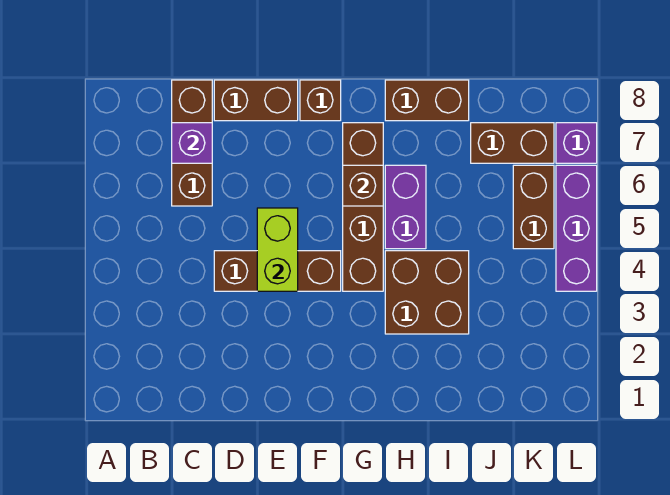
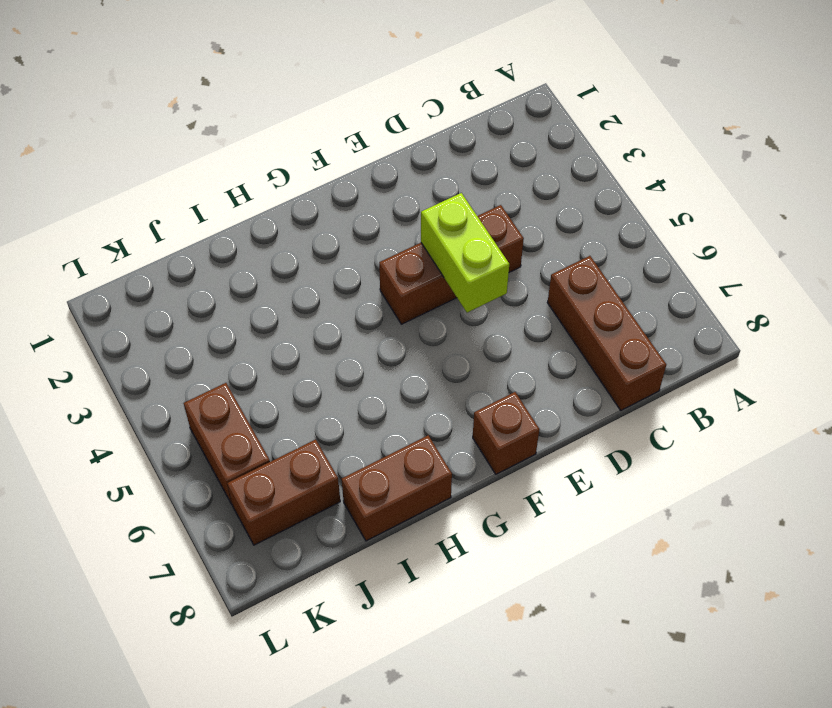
none -> brown brick D8:E8 level 1
none -> brown brick G4:G7 level 1
none -> brown brick H3:I4 level 1

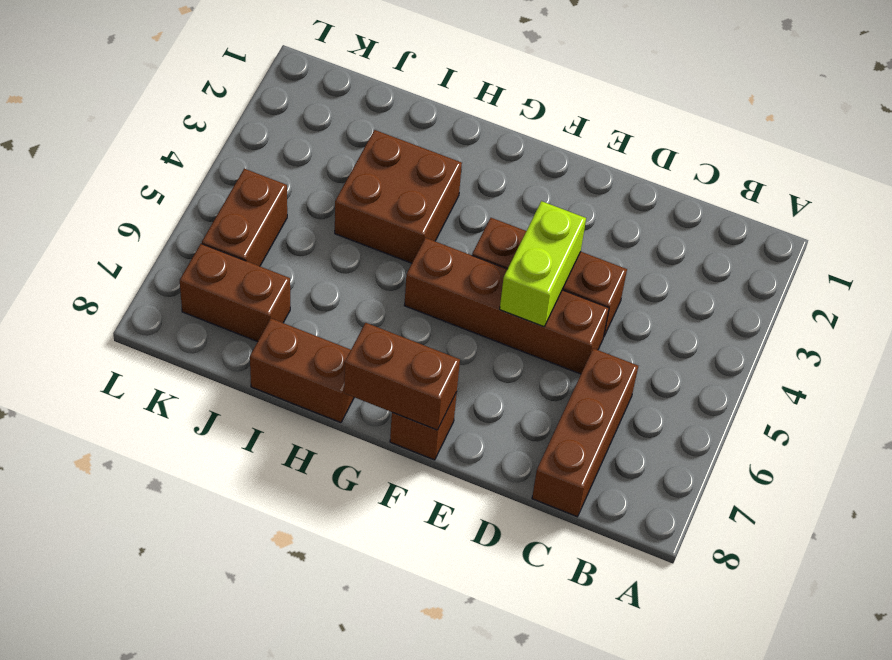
brown brick D5:G5 level 1 -> brown brick G4:G7 level 1
brown brick F8:G8 level 2 -> brown brick D8:E8 level 1
none -> purple brick H5:H6 level 1
none -> purple brick L4:L6 level 1
none -> purple brick L7 level 1

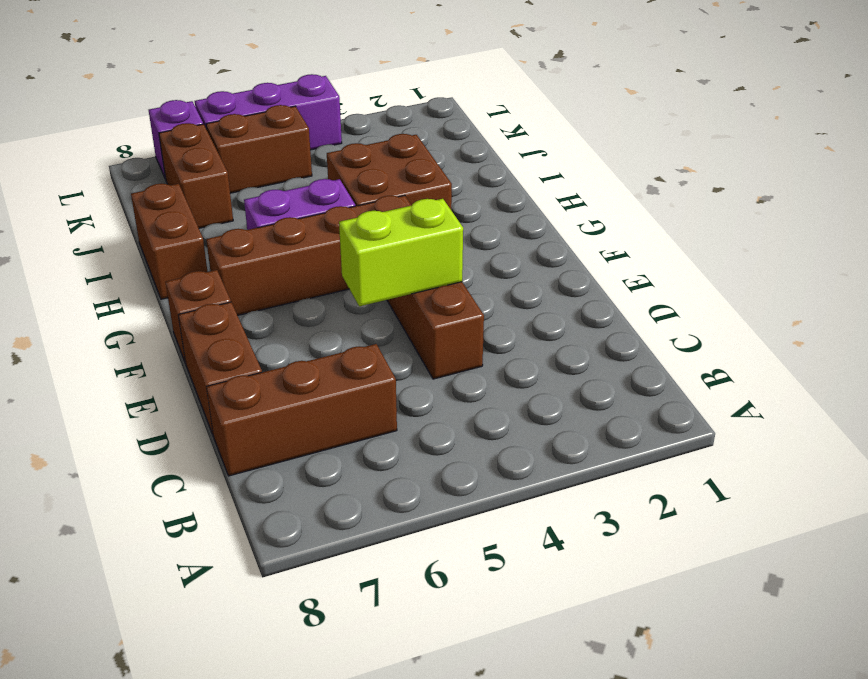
none -> purple brick C7 level 2
none -> brown brick G6 level 2

